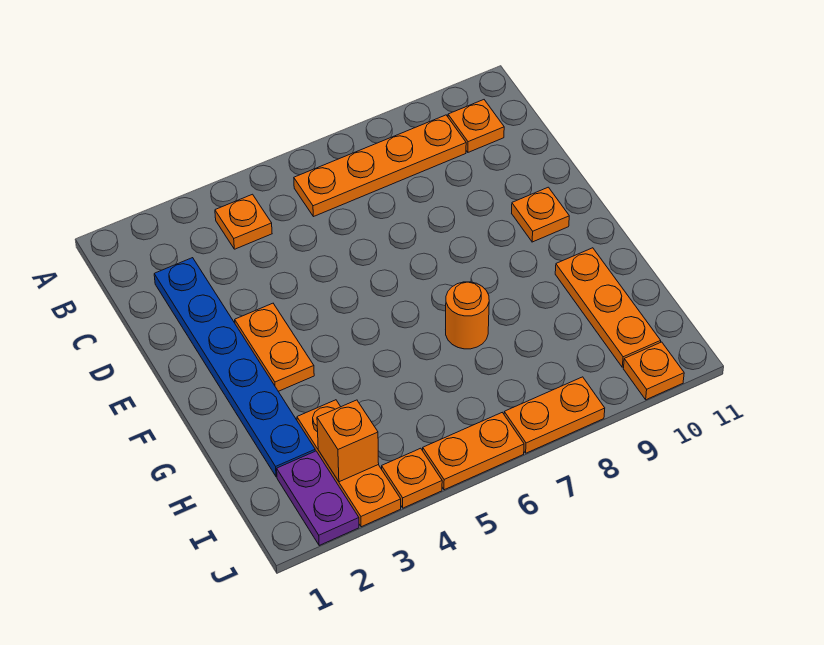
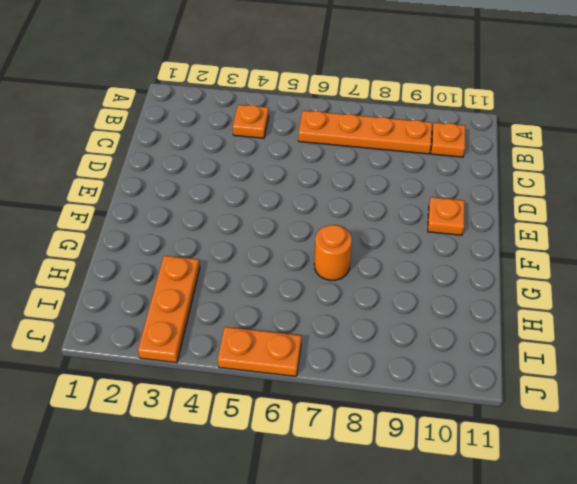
none -> blue plate C2:H2 level 1
none -> orange plate E3:F3 level 1
none -> orange plate G10:I10 level 1

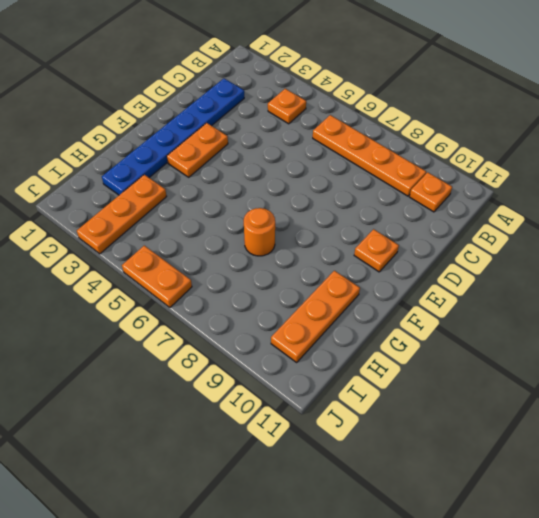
none -> purple plate I2:J2 level 1
none -> orange plate J4 level 1
none -> orange plate J7:J8 level 1

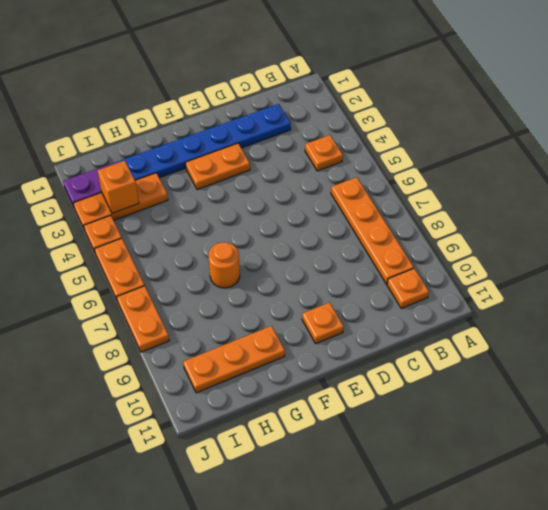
none -> orange plate J10 level 1

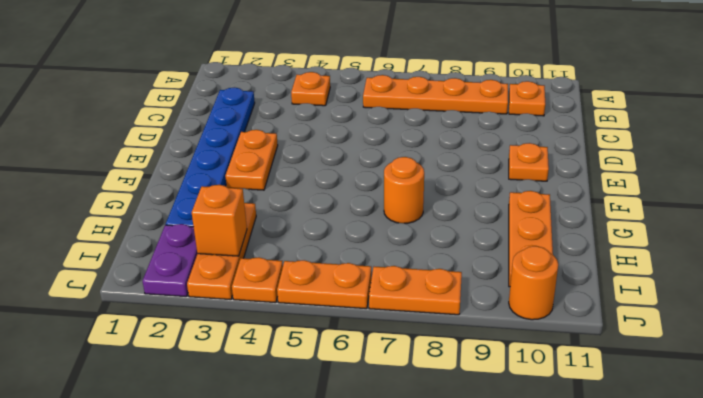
orange round brick J10 level 1 -> orange plate J10 level 1

